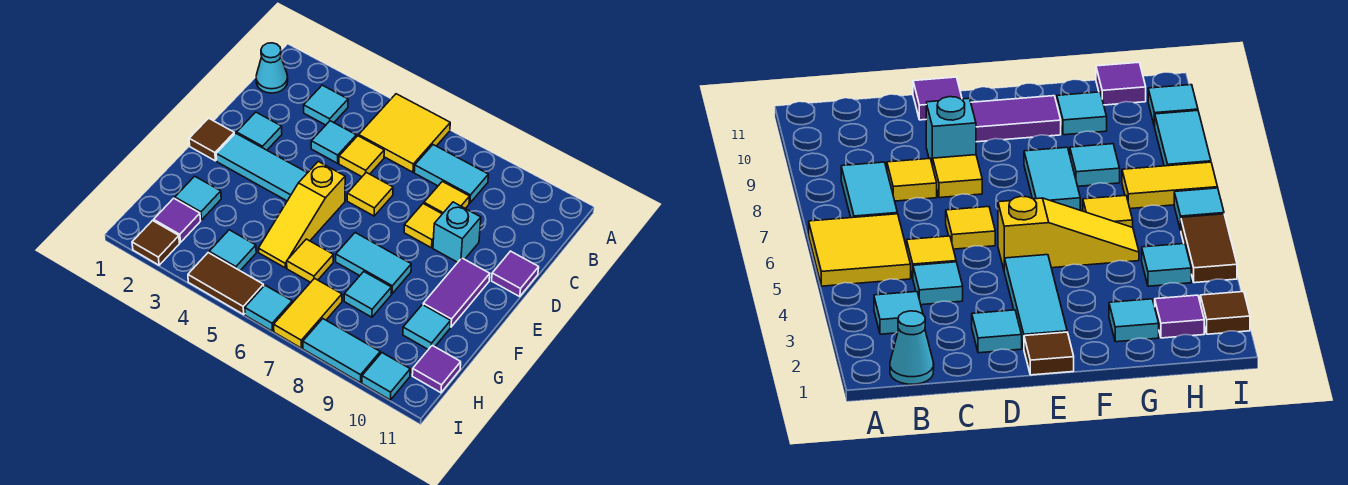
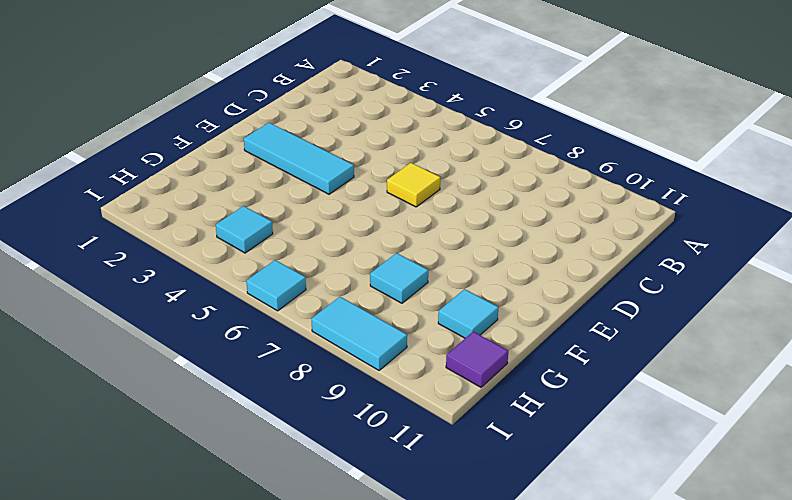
none -> yellow tile A5:B6 level 1
none -> cyan cone B1 level 1
none -> cyan tile B3 level 1
none -> cyan tile B7:B8 level 1

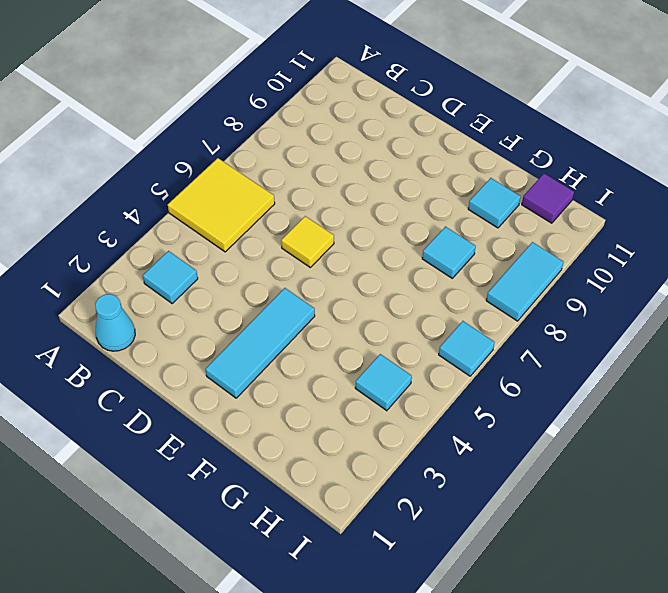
none -> cyan tile B7:B8 level 1
none -> cyan tile C4 level 1
none -> yellow tile C5 level 1
none -> yellow tile C8 level 1

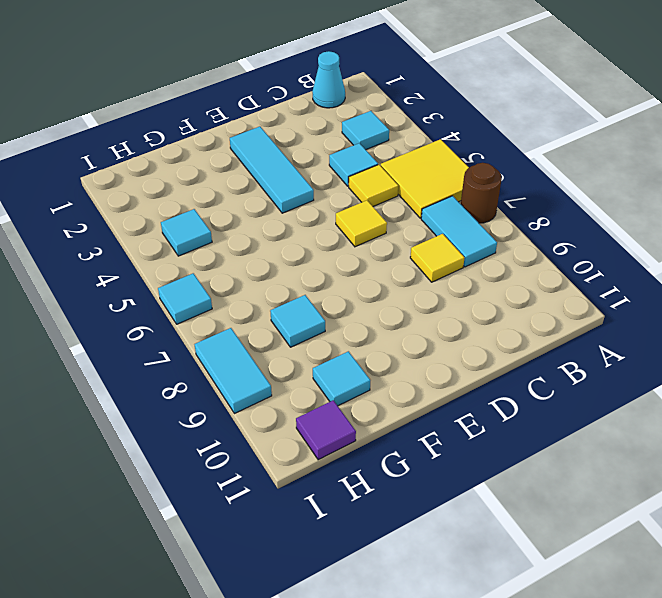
brown round brick A7 level 1 -> none
none -> cyan tile D2 level 1
none -> yellow tile D8 level 1
none -> cyan brick D9 level 1
none -> purple tile D11 level 1

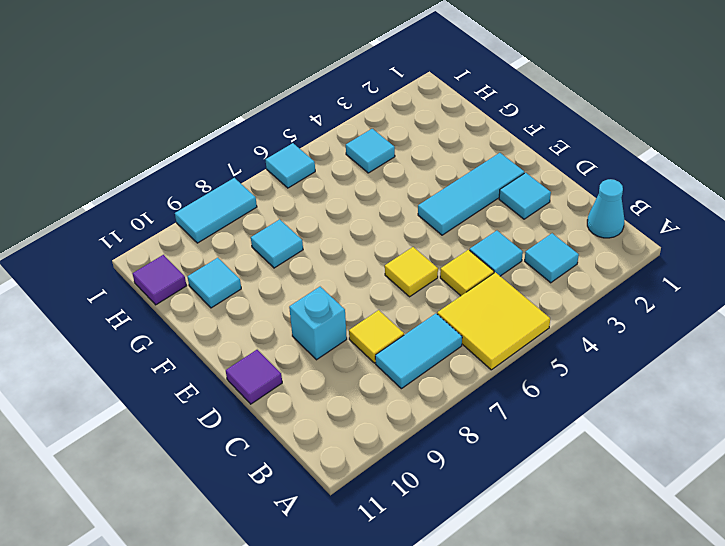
none -> yellow tile D8 level 1
none -> brown tile E1 level 1
none -> yellow slope E5:G5 level 1 top E
none -> purple tile E10:F10 level 1

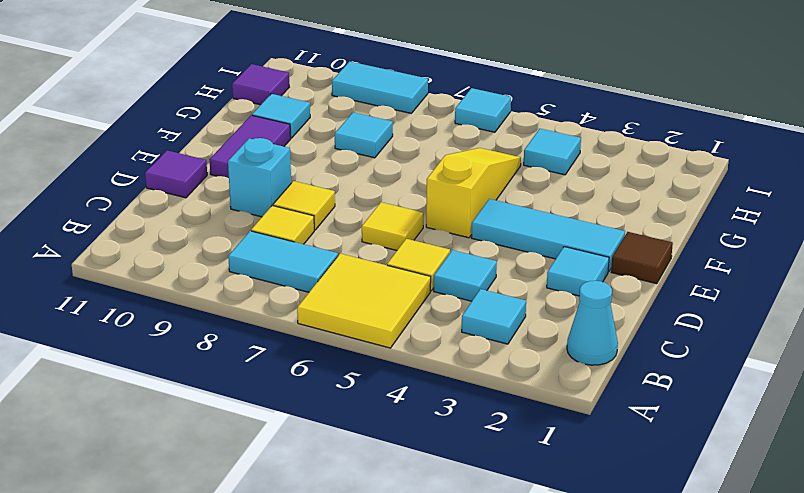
none -> cyan tile F7:F8 level 1
none -> cyan tile G2 level 1
none -> yellow tile G6 level 1
none -> purple tile H2 level 1

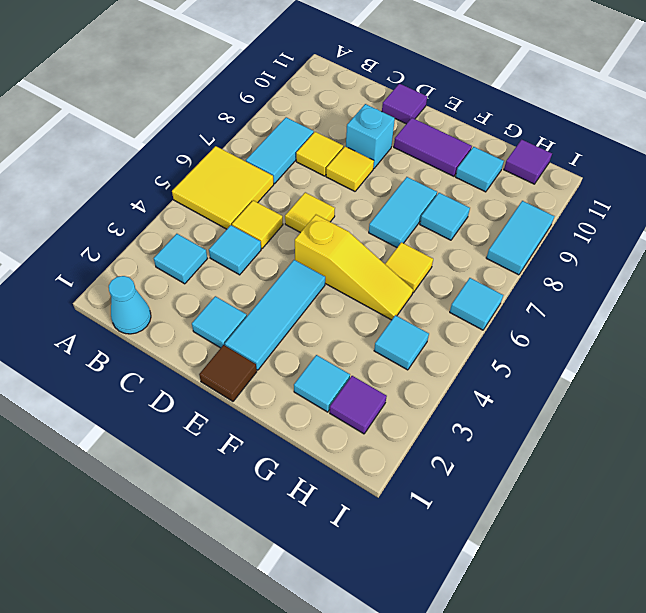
none -> yellow tile H7:I7 level 1
none -> brown tile I2 level 1
none -> brown tile I4:I5 level 1
none -> cyan tile I10 level 1

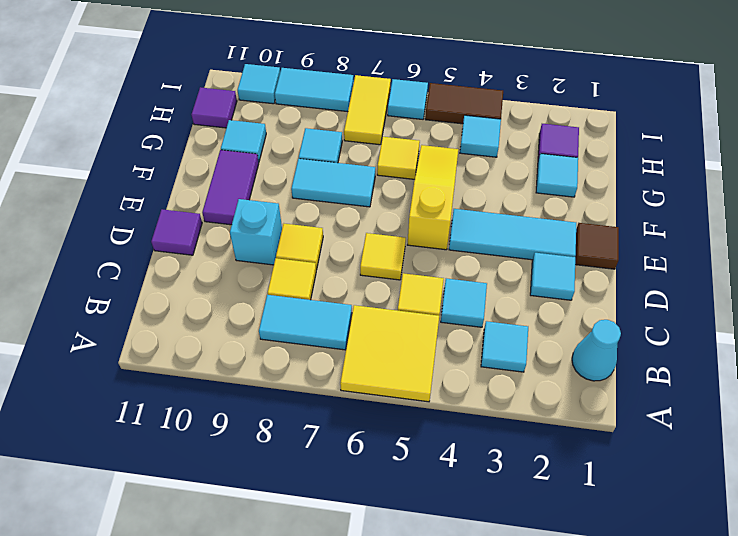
none -> brown tile I2 level 1

